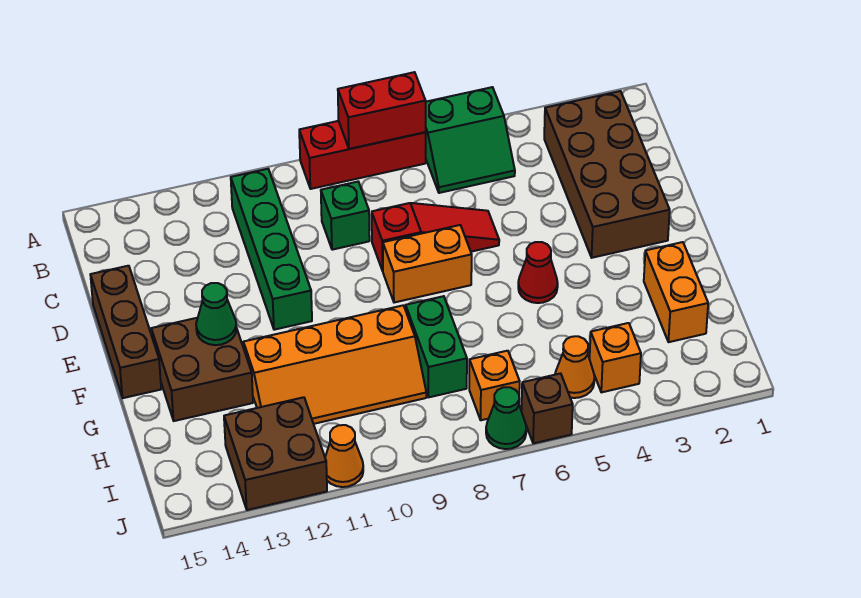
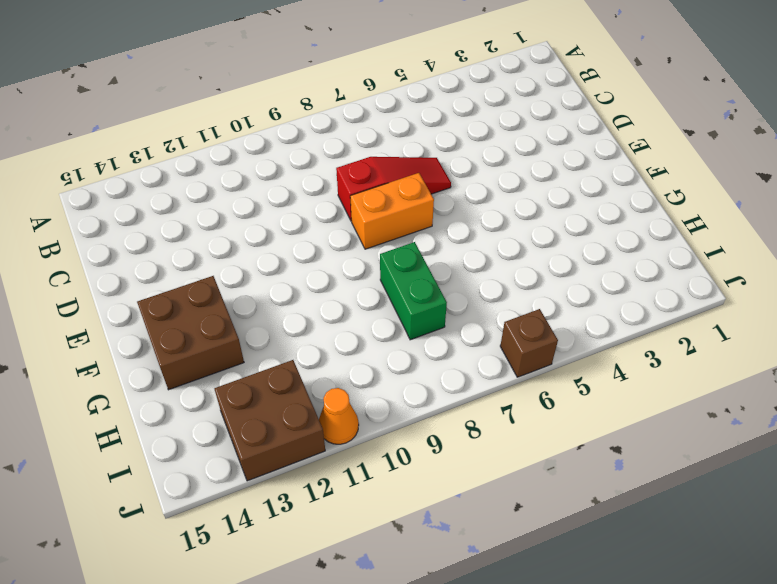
none -> green slope A5:B6 level 1 top A
none -> red brick A7:A9 level 1
none -> brown brick B2:E3 level 1

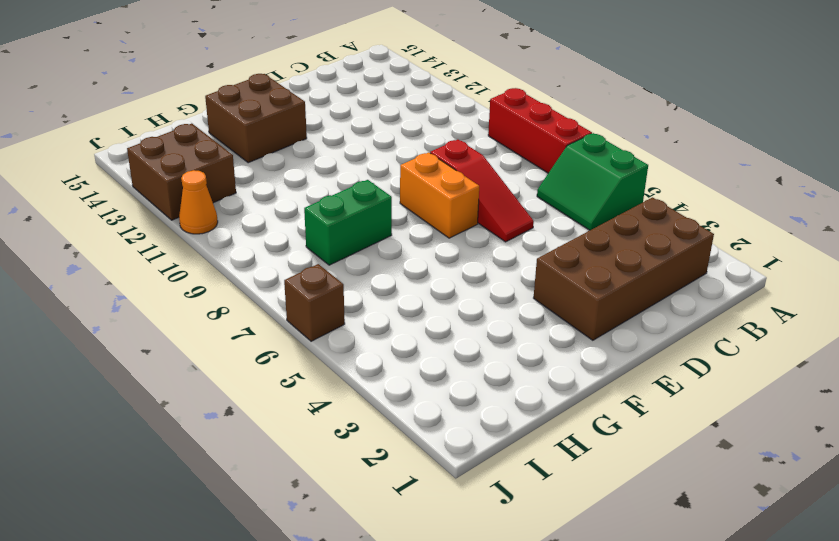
none -> green brick B11:E11 level 1
none -> green brick C9 level 1
none -> brown brick D15:F15 level 1

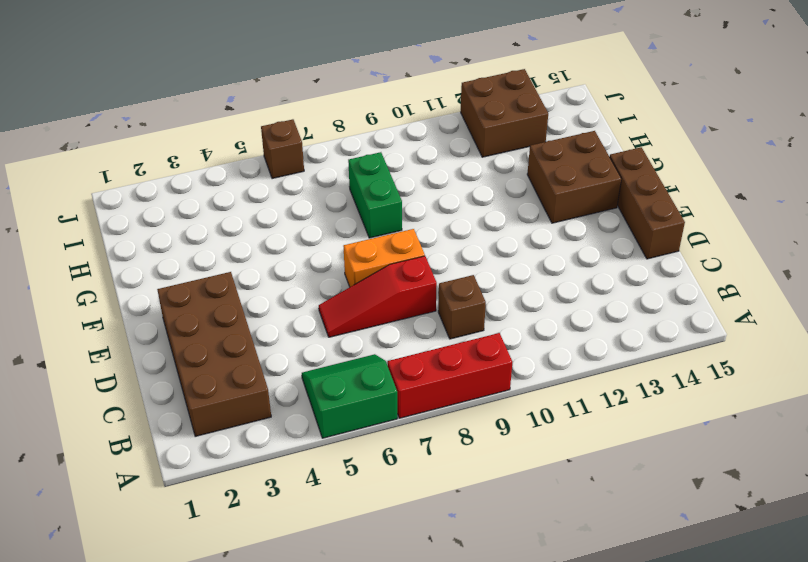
brown brick C9 level 1 -> green brick C9 level 1
none -> green brick B11:E11 level 1
none -> red cone F5 level 1
none -> orange brick G2:H2 level 1

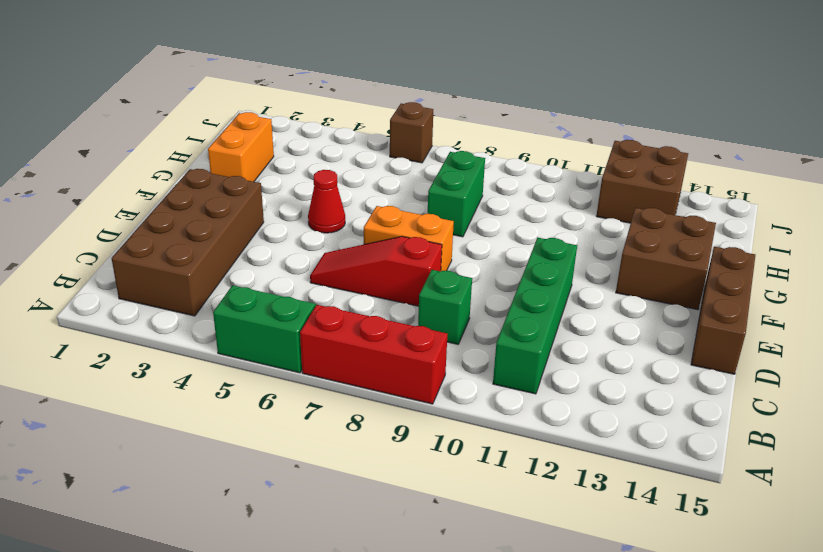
none -> orange slope G9:H12 level 1 top G
none -> orange brick I4 level 1
none -> orange cone I5 level 1

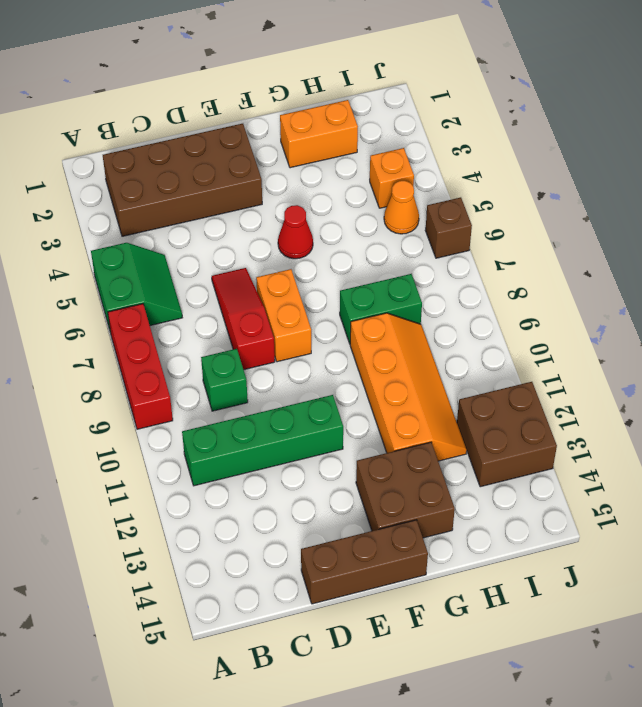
none -> orange brick I7 level 1
none -> green cone J7 level 1
none -> orange cone J11 level 1

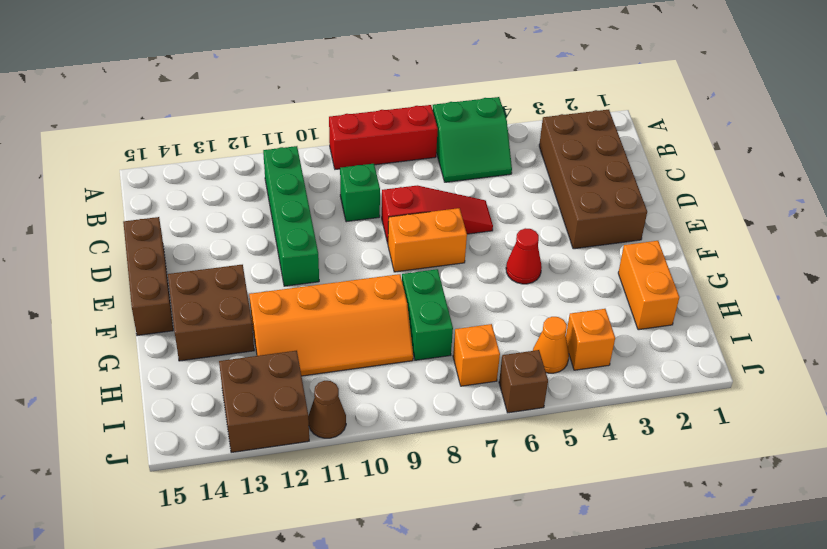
brown cone J11 level 1 -> orange cone J11 level 1
none -> green cone J7 level 1
none -> red brick A7:A8 level 2
none -> green cone F13 level 2

